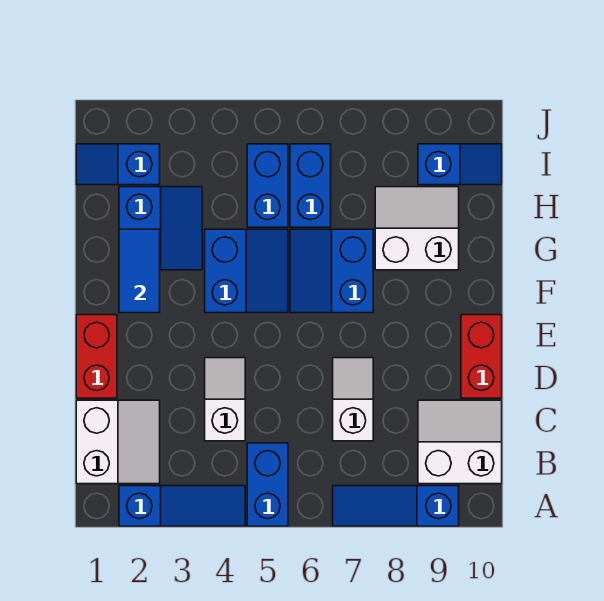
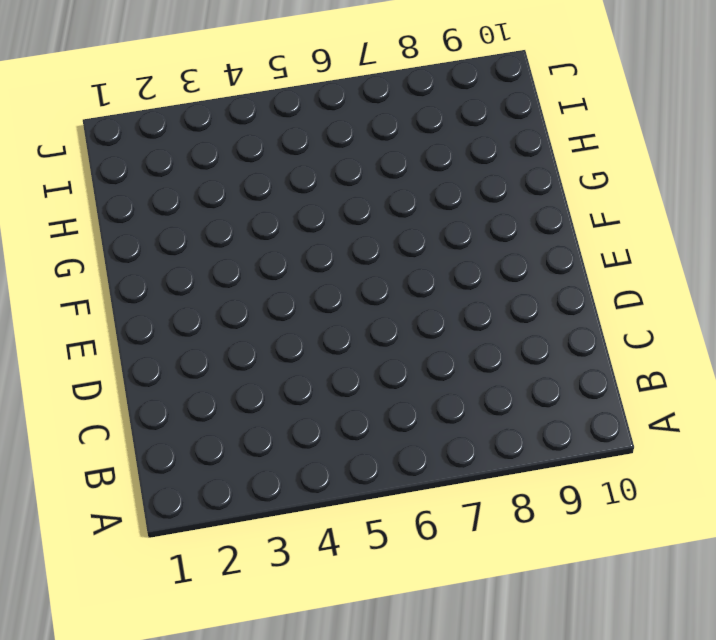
none -> blue slope A2:A4 level 1 top 2
none -> blue brick A5:B5 level 1
none -> blue slope A7:A9 level 1 top 9

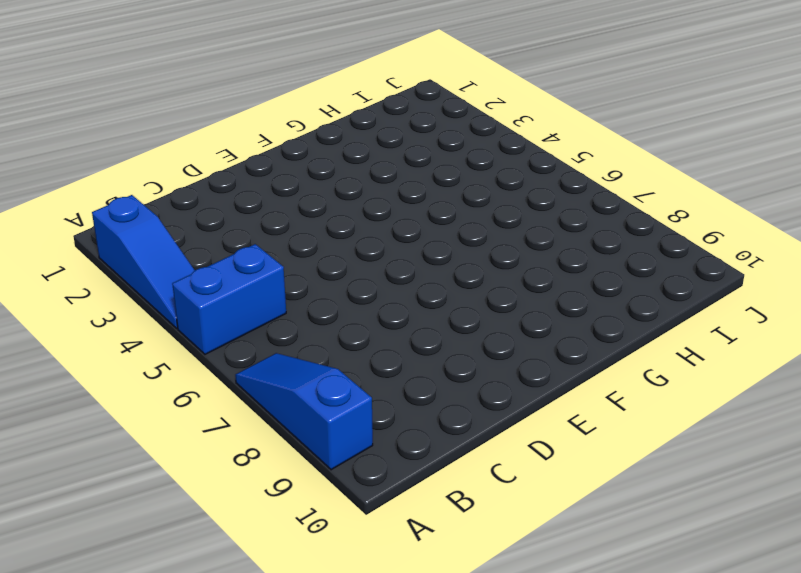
none -> white slope B1:C2 level 1 top 1
none -> white slope B9:C10 level 1 top B
none -> white slope C4:D4 level 1 top C

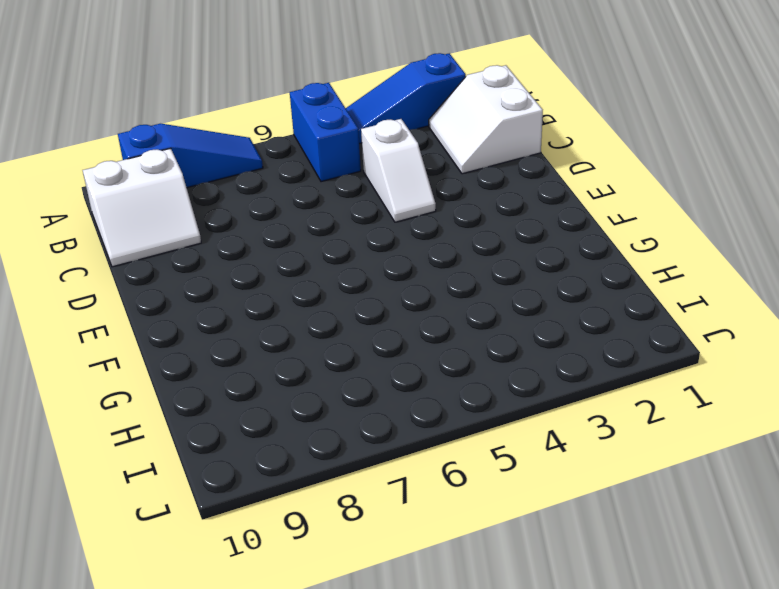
none -> white slope C7:D7 level 1 top C
none -> red brick D1:E1 level 1
none -> red brick D10:E10 level 1

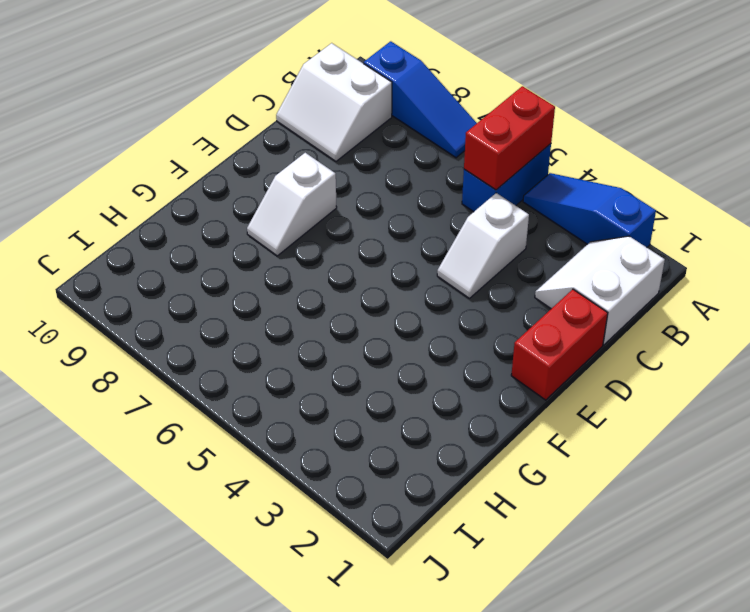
red brick A5:B5 level 2 -> red brick D10:E10 level 1
white slope E8:F8 level 1 top E -> white slope C7:D7 level 1 top C
none -> blue slope F4:G5 level 1 top 4
none -> blue slope F6:G7 level 1 top 7
none -> blue slope G2:H3 level 1 top 2

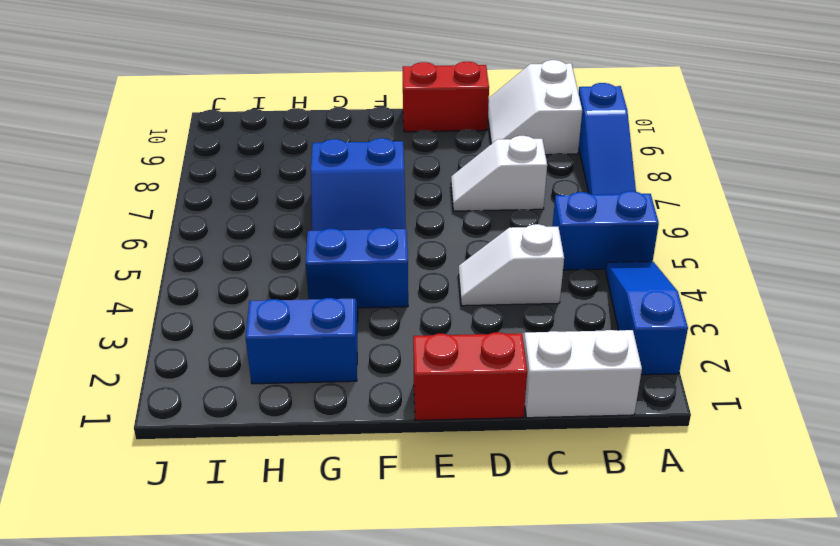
none -> white slope G8:H9 level 1 top G
none -> blue brick H5:I5 level 1
none -> blue brick H6:I6 level 1

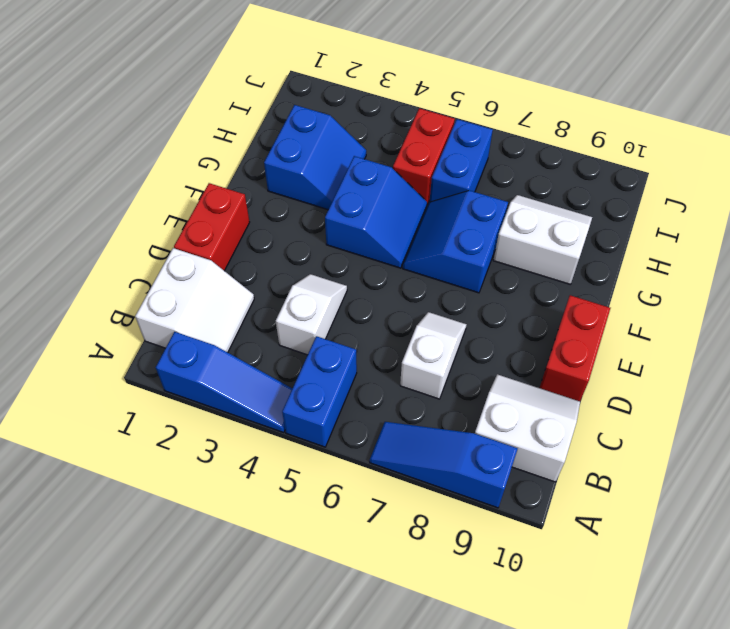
red brick H5:I5 level 1 -> blue brick H5:I5 level 1
none -> blue slope I1:I2 level 1 top 2
none -> blue slope I9:I10 level 1 top 9
none -> blue tile F2:G2 level 2

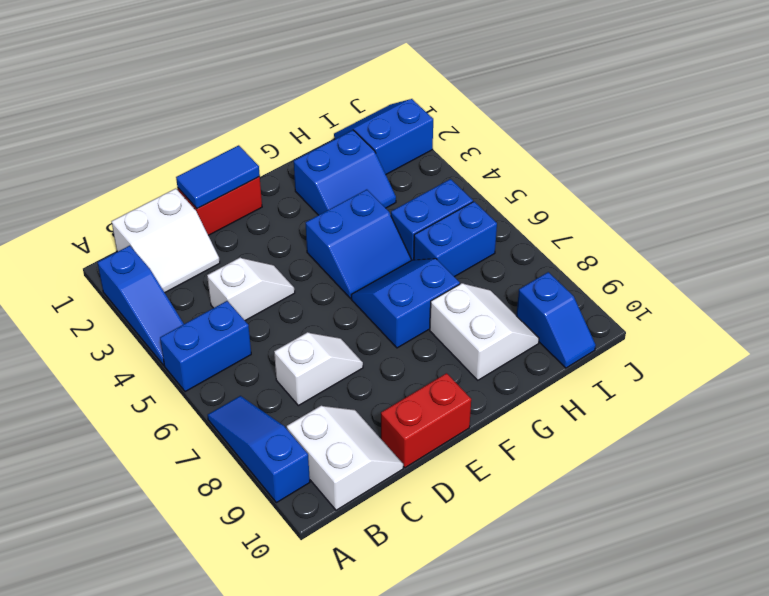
blue tile D1:E1 level 2 -> blue tile F2:G2 level 2
blue slope I1:J2 level 1 top 2 -> blue slope I1:I2 level 1 top 2

